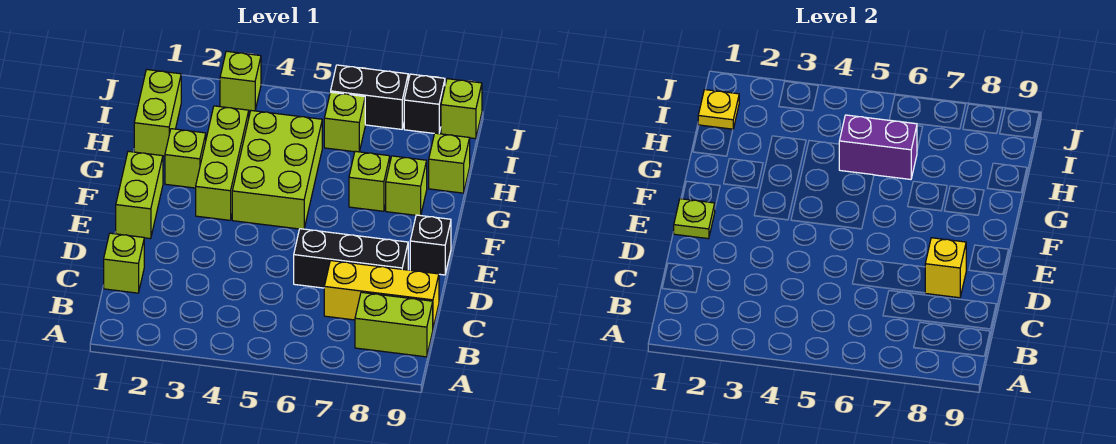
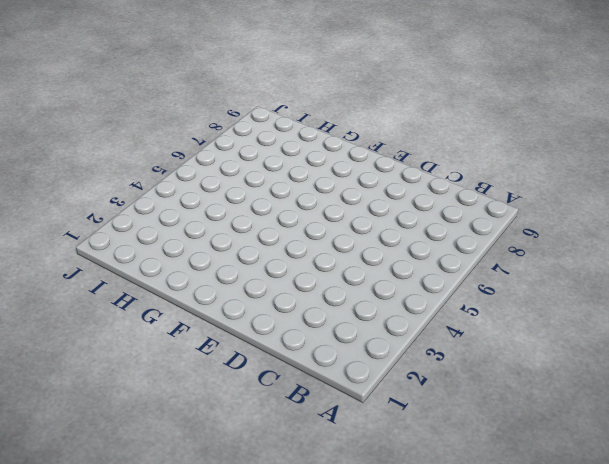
none -> lime brick B8:B9 level 1
none -> lime brick C1 level 1
none -> yellow brick C7:C9 level 1

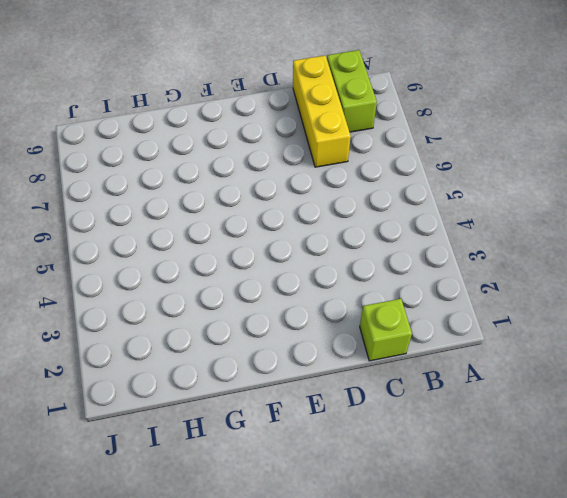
none -> black brick D6:D8 level 1
none -> lime brick E1:F1 level 1
none -> black brick E9 level 1

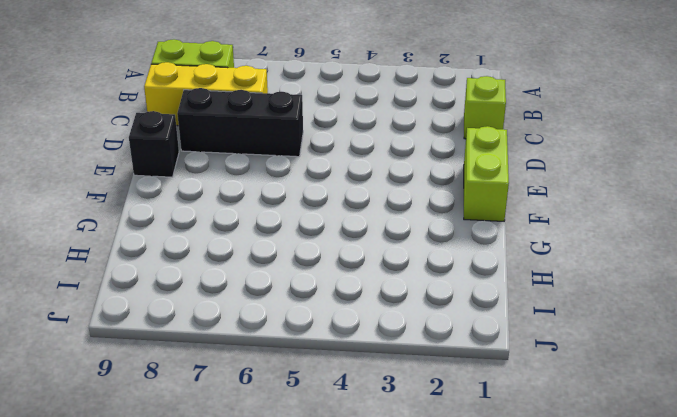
none -> lime brick F3:H3 level 1
none -> lime brick F4:H5 level 1
none -> lime brick G2 level 1

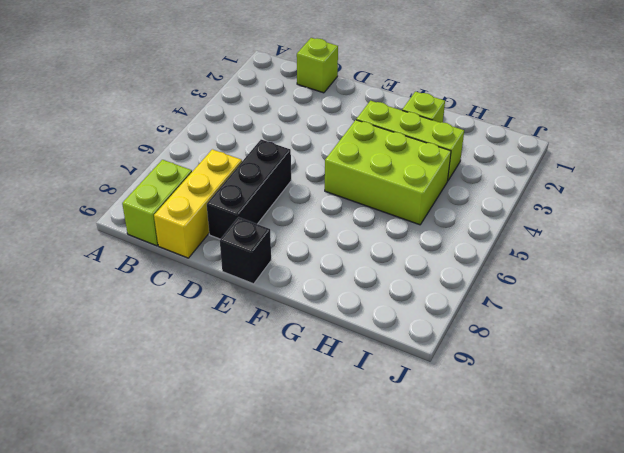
none -> lime brick E1:F1 level 1
none -> lime brick G7 level 1
none -> lime brick G8 level 1

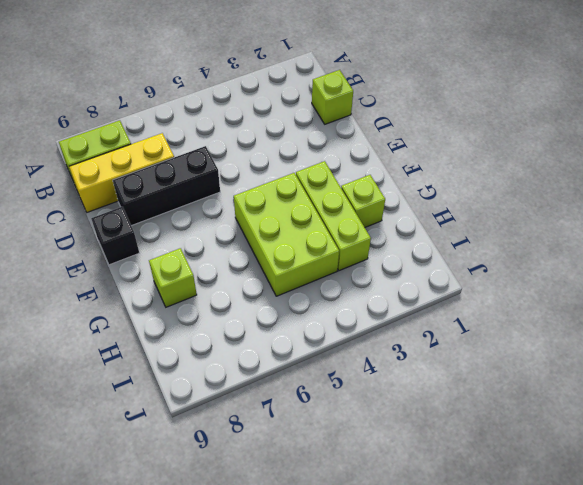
none -> lime brick E1:F1 level 1
none -> lime brick G7 level 1
none -> lime brick H1:I1 level 1

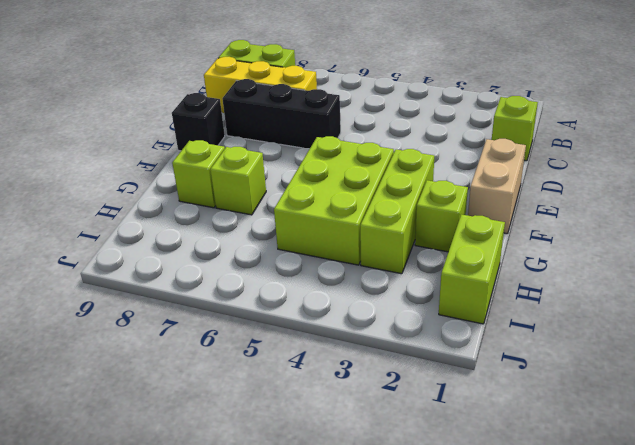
tan brick E1:F1 level 1 -> lime brick E1:F1 level 1
none -> lime brick H9 level 1
none -> lime brick I6 level 1
none -> lime brick J3 level 1

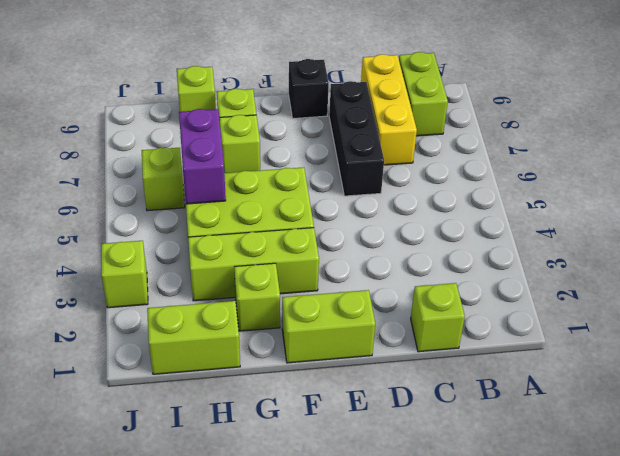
none -> black brick J6:J7 level 1
none -> black brick J8 level 1
none -> lime brick J9 level 1

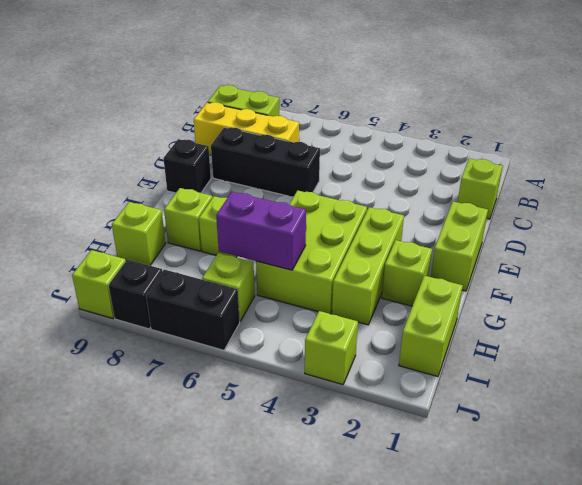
none -> yellow brick D8 level 2
none -> lime plate E1 level 2
none -> yellow plate I1 level 2

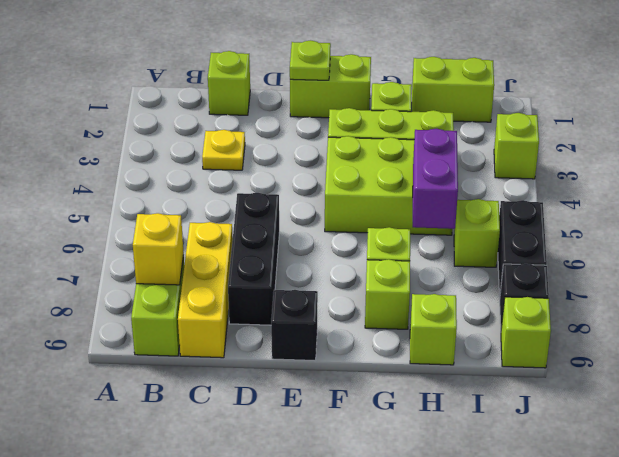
yellow brick B8 level 2 -> yellow brick D8 level 2
yellow plate C3 level 1 -> yellow plate I1 level 2

